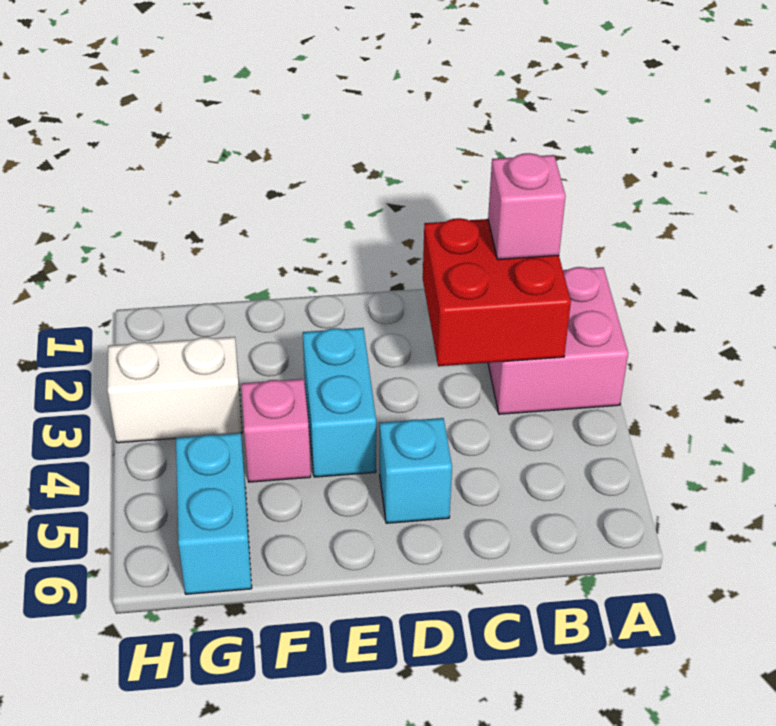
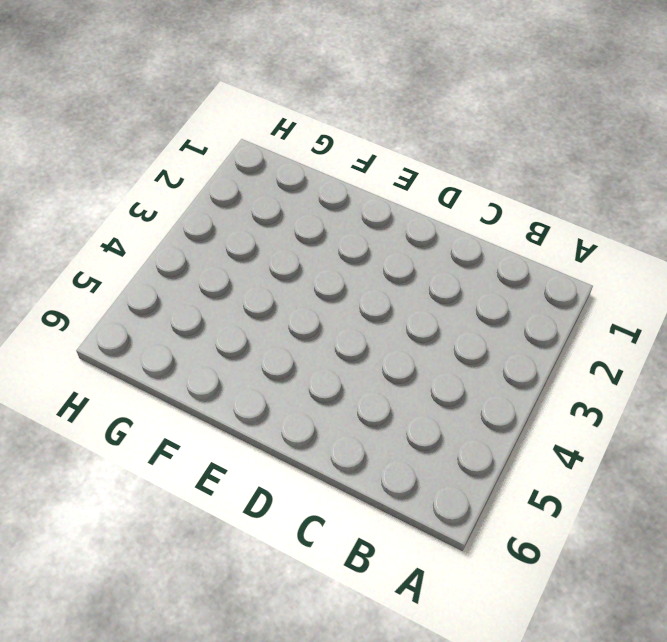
none -> pink brick A2:B3 level 1
none -> cyan brick D5 level 1

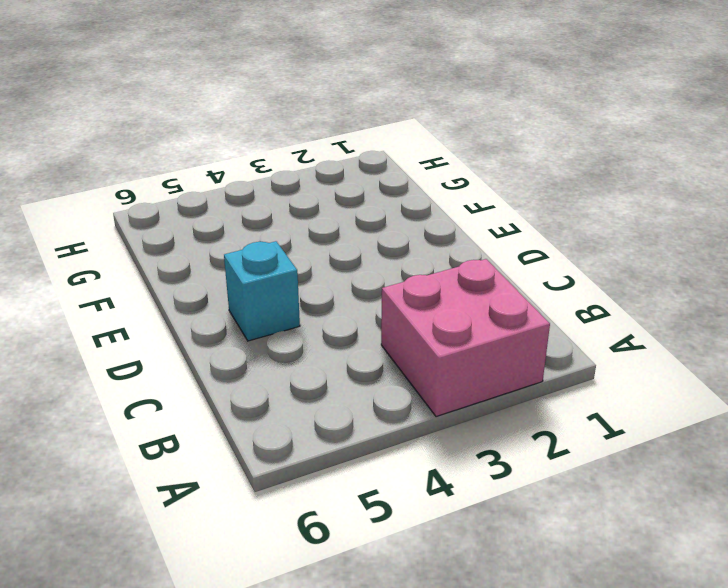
none -> cyan brick E3:E4 level 1
none -> pink brick F4 level 1

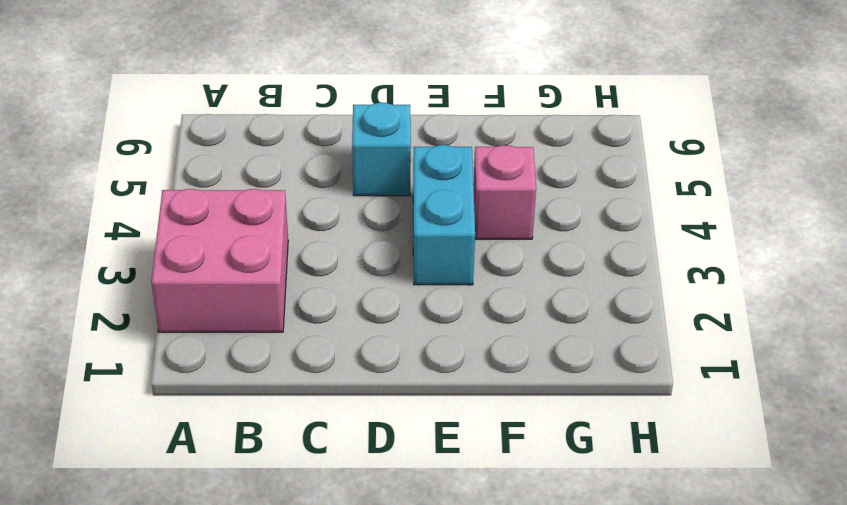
none -> white brick G3:H3 level 1
none -> cyan brick G5:G6 level 1

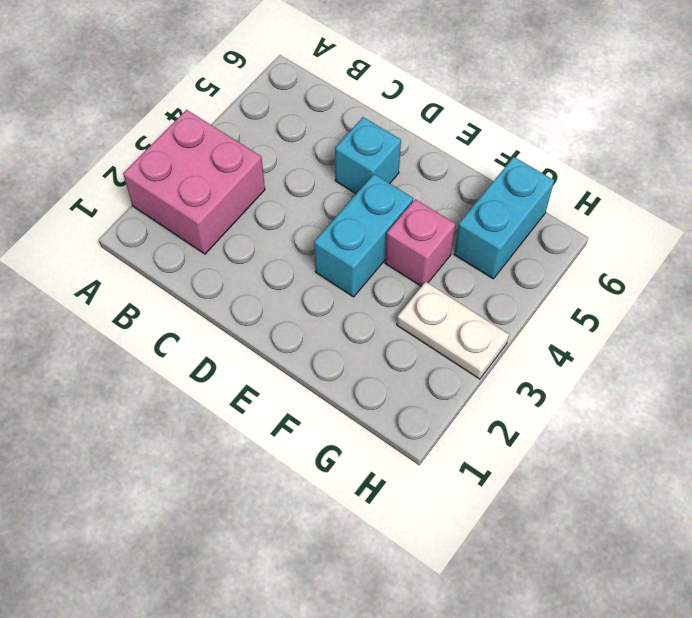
white plate G3:H3 level 1 -> white brick G3:H3 level 1
none -> red brick B2:C3 level 2
none -> pink brick B2 level 3

